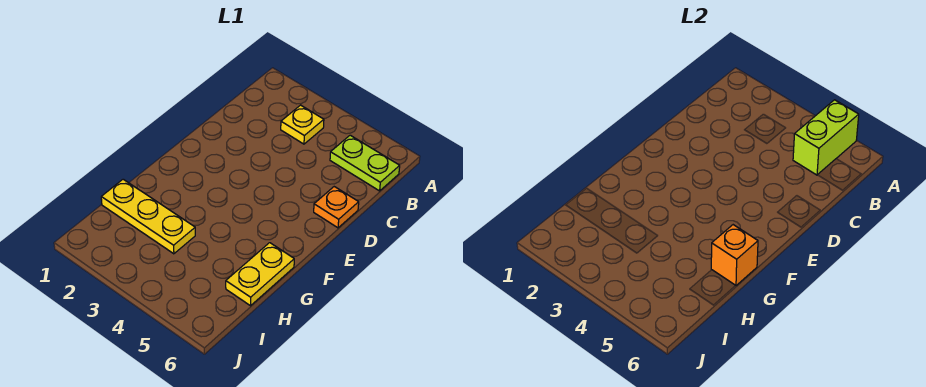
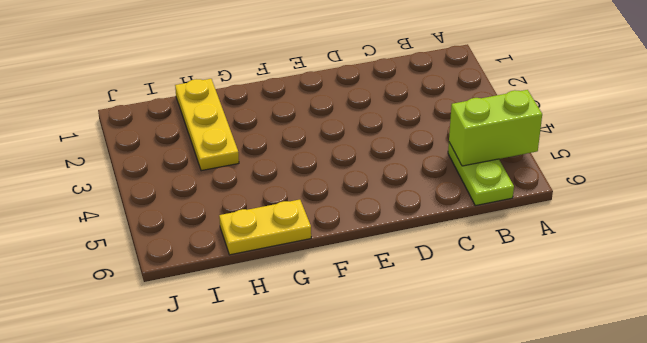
none -> yellow plate B3 level 1
none -> orange plate D6 level 1

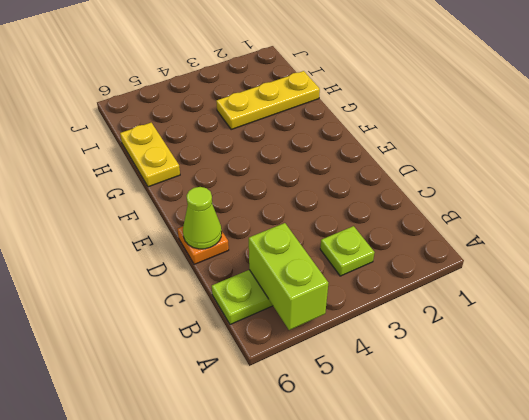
lime plate B3 level 1 -> yellow plate B3 level 1
lime cone D6 level 2 -> none
none -> orange brick G6 level 2

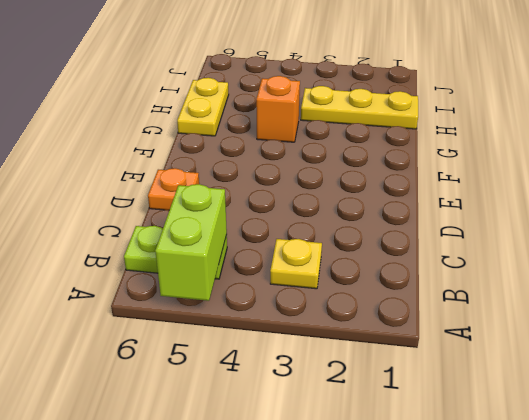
orange brick G4 level 1 -> orange brick G6 level 2

